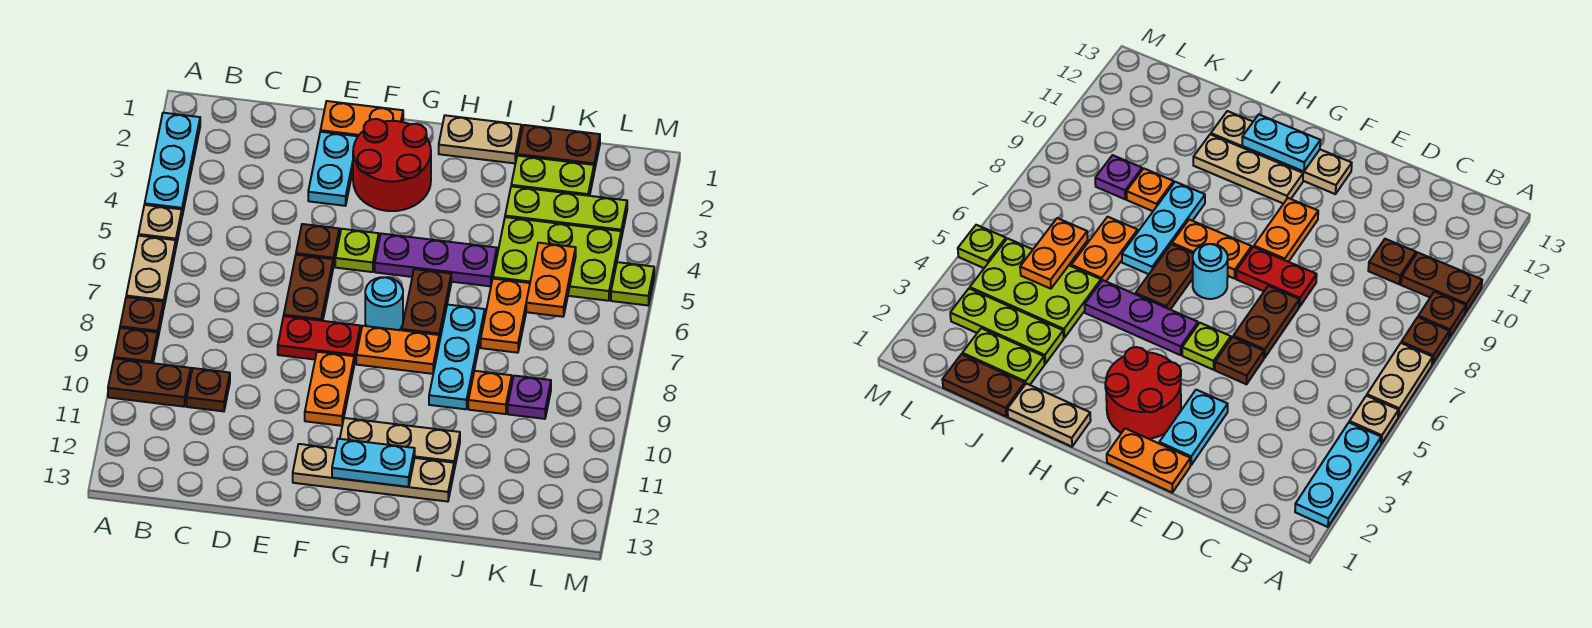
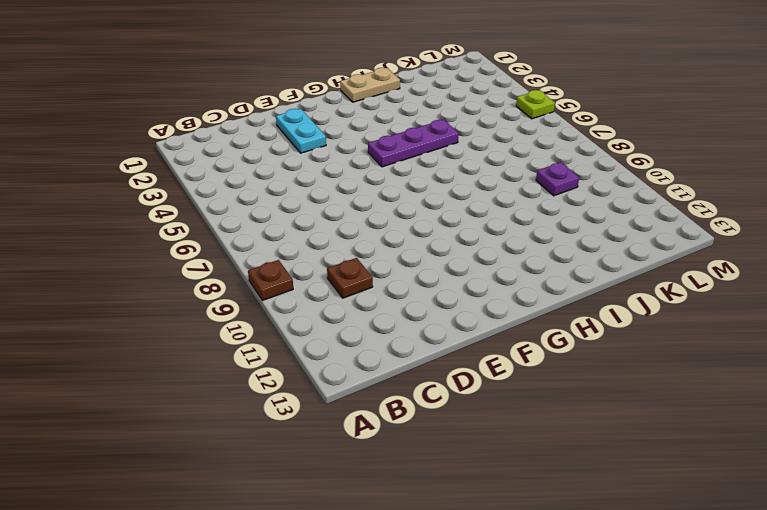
none -> cyan plate A2:A4 level 1
none -> tan plate A5 level 1
none -> tan plate A6:A7 level 1
none -> brown plate A8 level 1

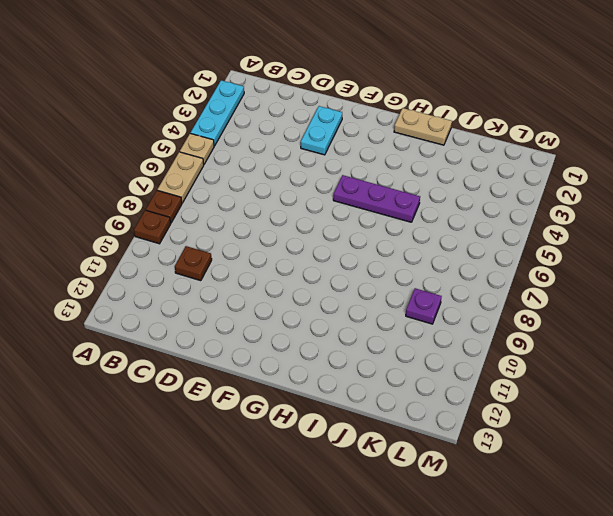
none -> brown plate A10:B10 level 1
none -> orange plate E1:F1 level 1
none -> brown plate E5 level 1
none -> brown plate E6:E7 level 1

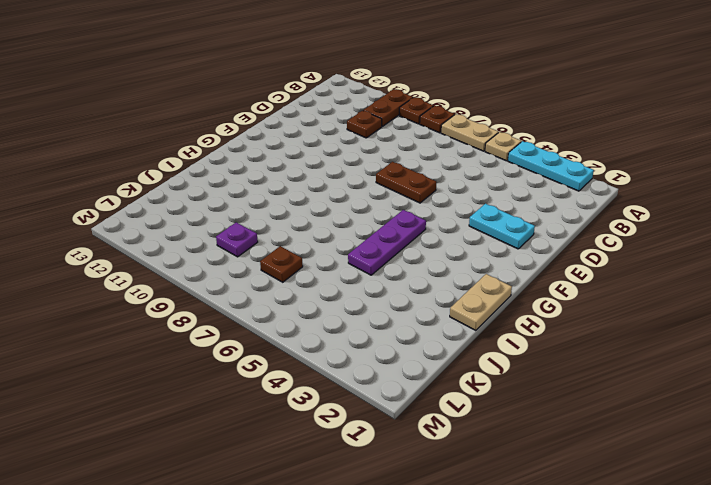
brown plate K7 level 1 -> brown plate E5 level 1
none -> orange plate E1:F1 level 1
none -> red plate E8:F8 level 1
none -> red round brick F2:G3 level 1
none -> lime plate F5 level 1

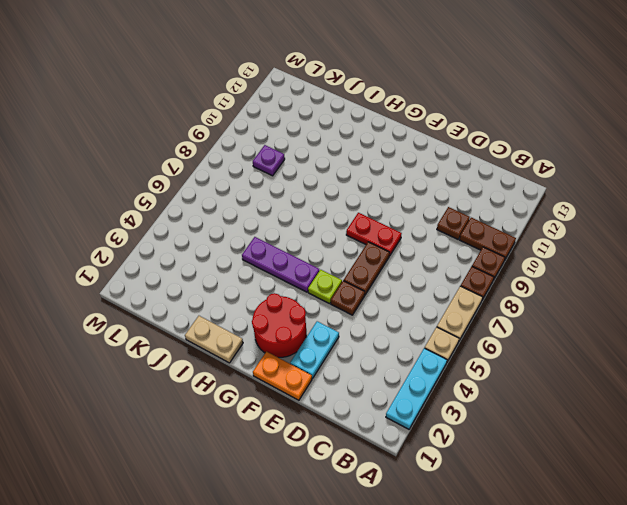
none -> orange plate F9:F10 level 1
none -> tan plate F12:I12 level 1
none -> cyan round brick G7 level 1
none -> orange plate G8:H8 level 1

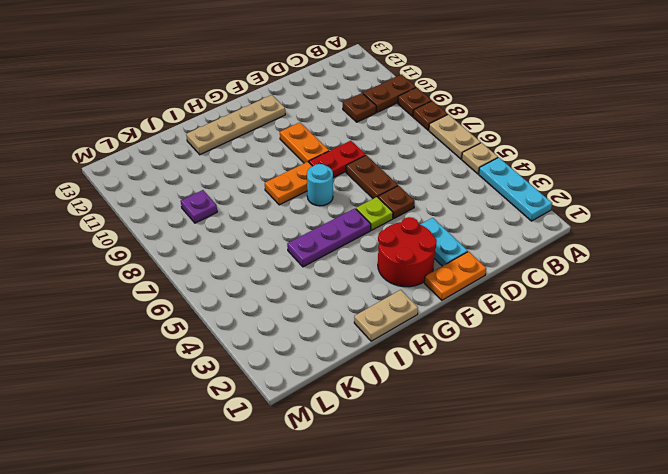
none -> tan plate G11:I11 level 1
none -> brown plate H6:H7 level 1
none -> cyan plate I7:I9 level 1
none -> brown plate J1:K1 level 1

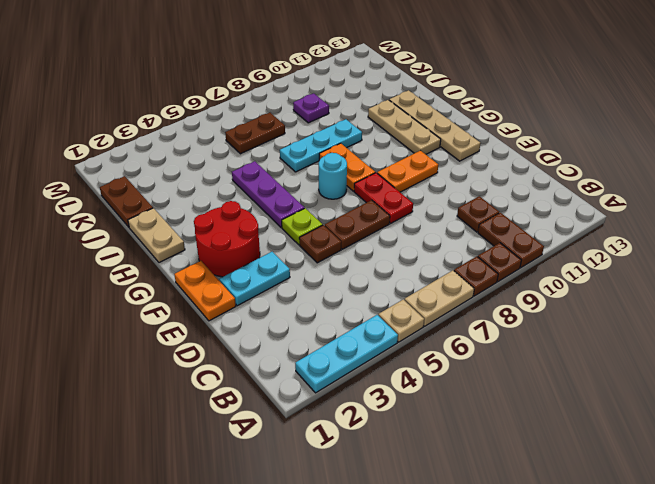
brown plate K6:K7 level 1 -> brown plate H6:H7 level 1
none -> lime plate J2:K2 level 1
none -> lime plate J3:L3 level 1
none -> lime plate J4:L5 level 1
none -> orange plate J6:J7 level 1

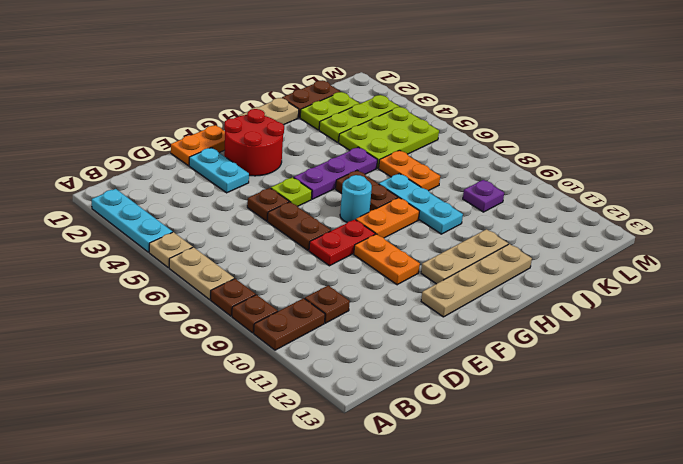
none -> orange plate J9 level 1
none -> lime plate M5 level 1
none -> cyan plate G12:H12 level 2
none -> orange plate K5:K6 level 2

